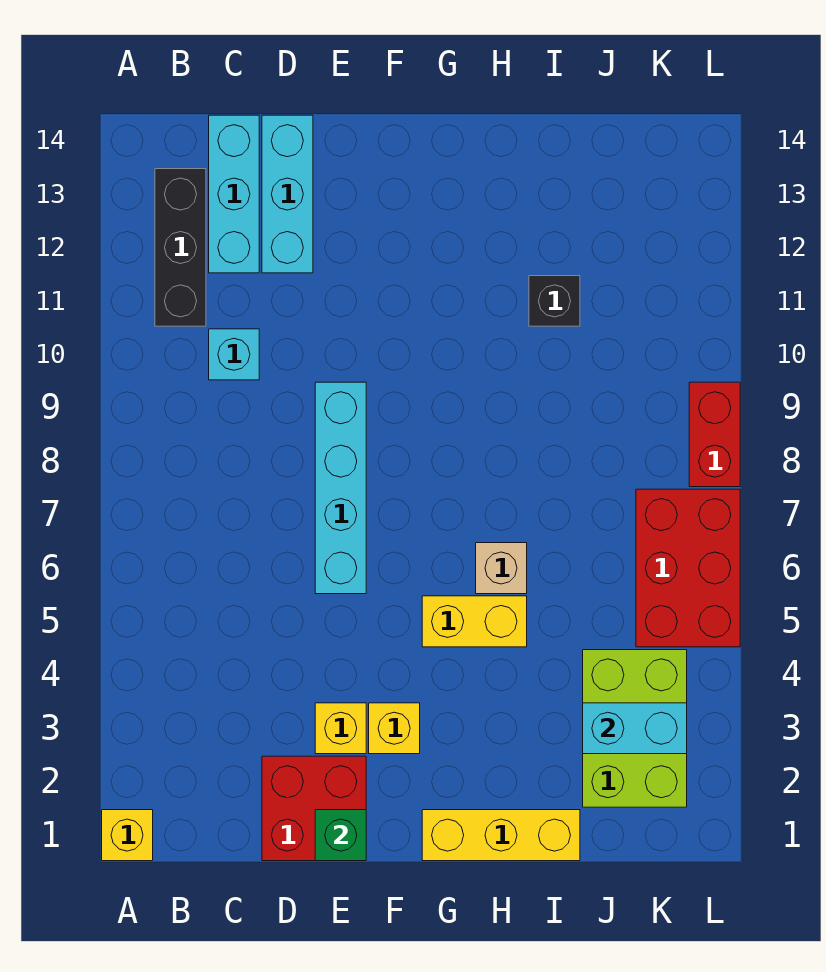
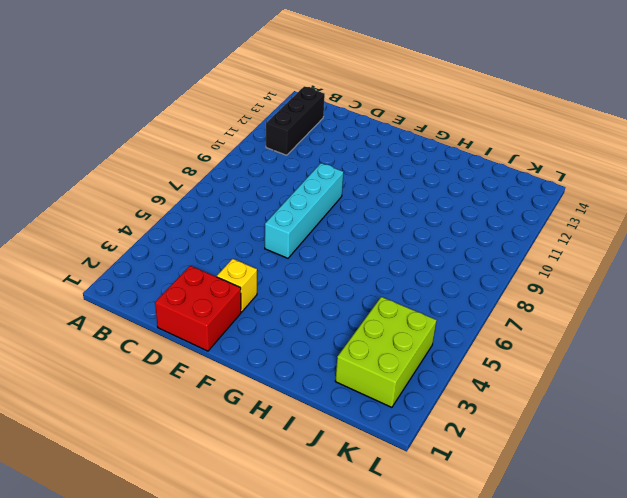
none -> yellow brick A1 level 1
none -> cyan brick C10 level 1
none -> cyan brick C12:C14 level 1

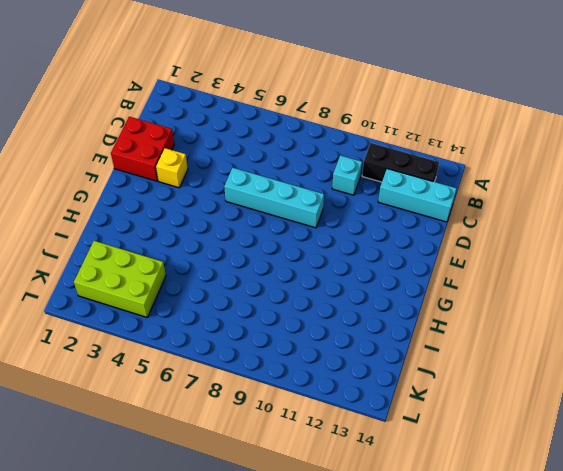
none -> yellow brick A1 level 1
none -> cyan brick D12:D14 level 1
none -> yellow brick F3 level 1

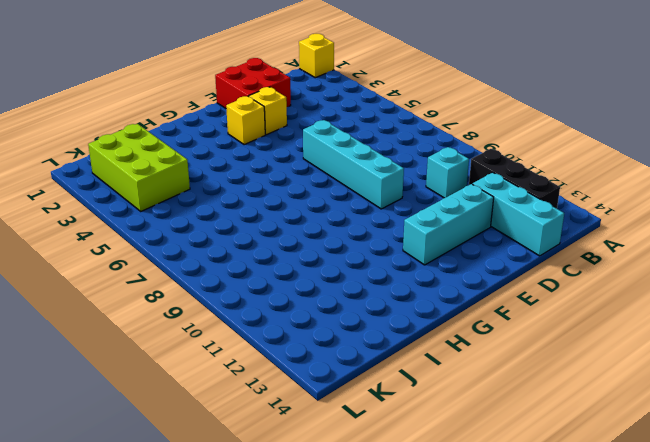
cyan brick D12:F12 level 1 -> cyan brick D12:D14 level 1
none -> yellow brick G1:I1 level 1
none -> yellow brick G5:H5 level 1
none -> tan brick H6 level 1

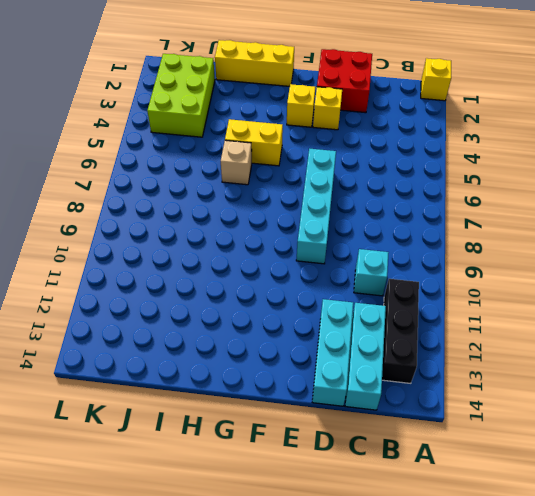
none -> black brick I11 level 1
none -> red brick K5:L7 level 1
none -> red brick L8:L9 level 1

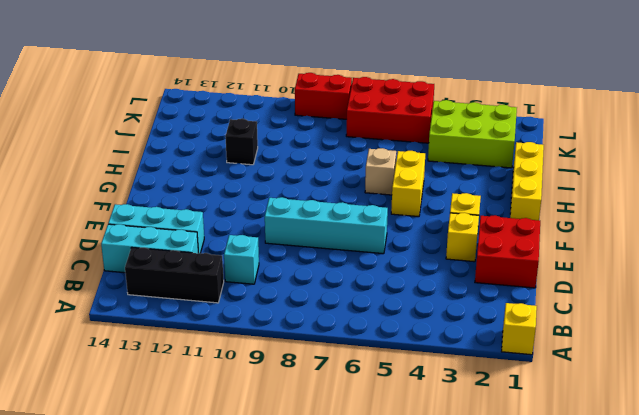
none -> green brick E1 level 2
none -> cyan brick J3:K3 level 2

